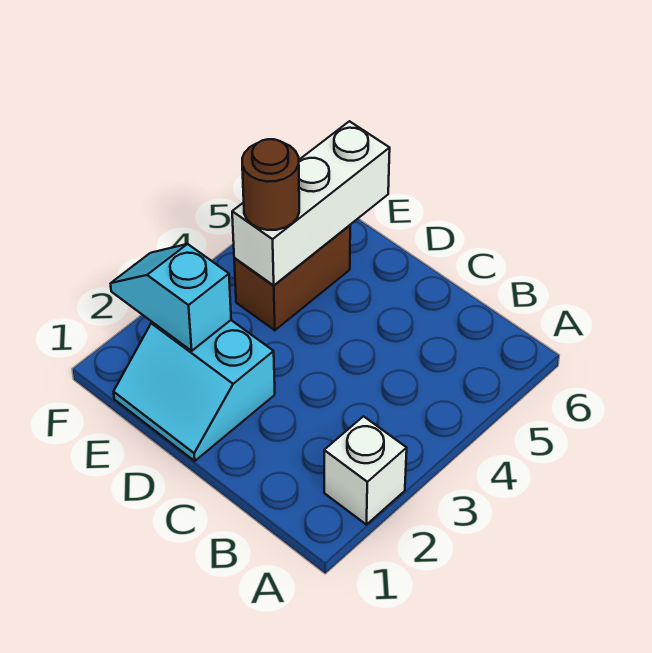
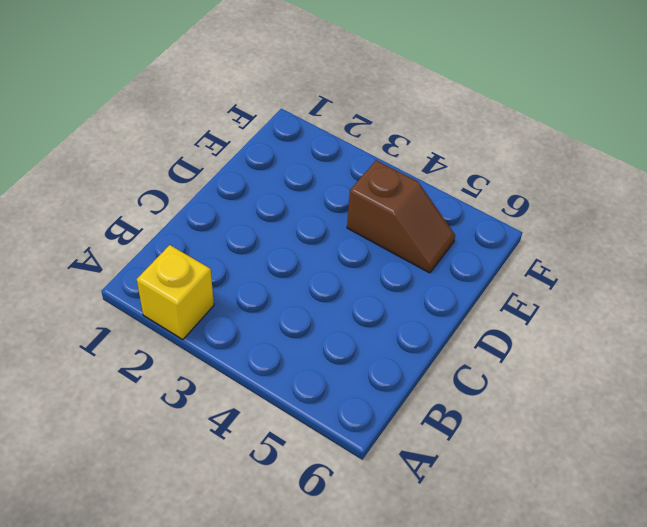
yellow brick A2 level 1 -> white brick A2 level 1
brown slope E4:E5 level 1 top 4 -> brown brick E4:E5 level 1
none -> cyan slope D1:E2 level 1 top 2
none -> cyan slope E2:F2 level 2 top E

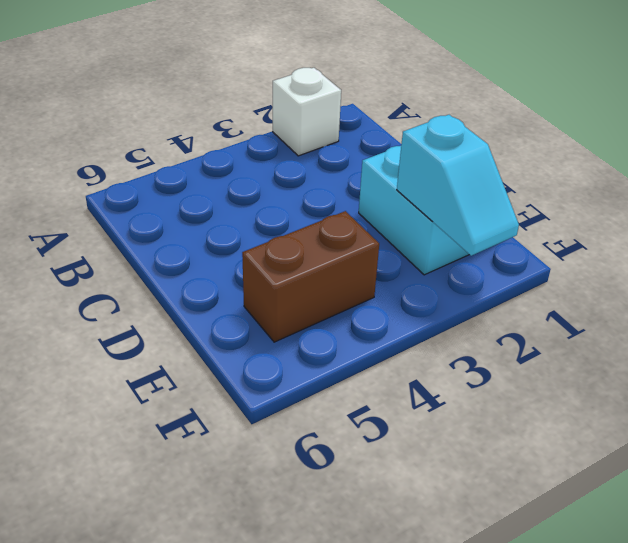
none -> white brick E4:E6 level 2
none -> brown round brick E4 level 3

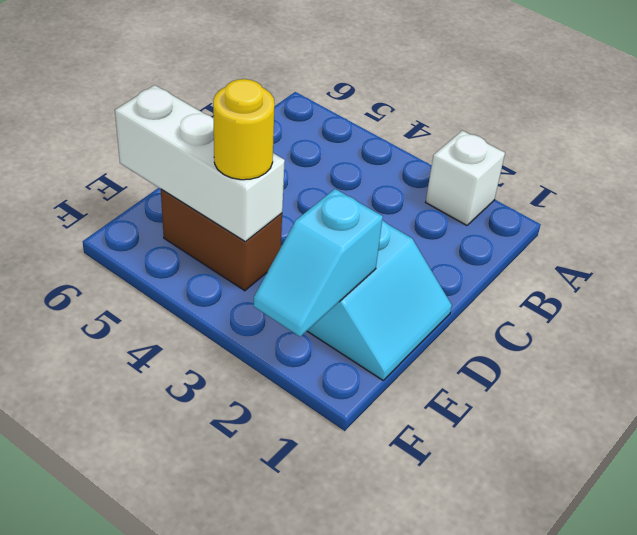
yellow round brick E4 level 3 -> brown round brick E4 level 3

